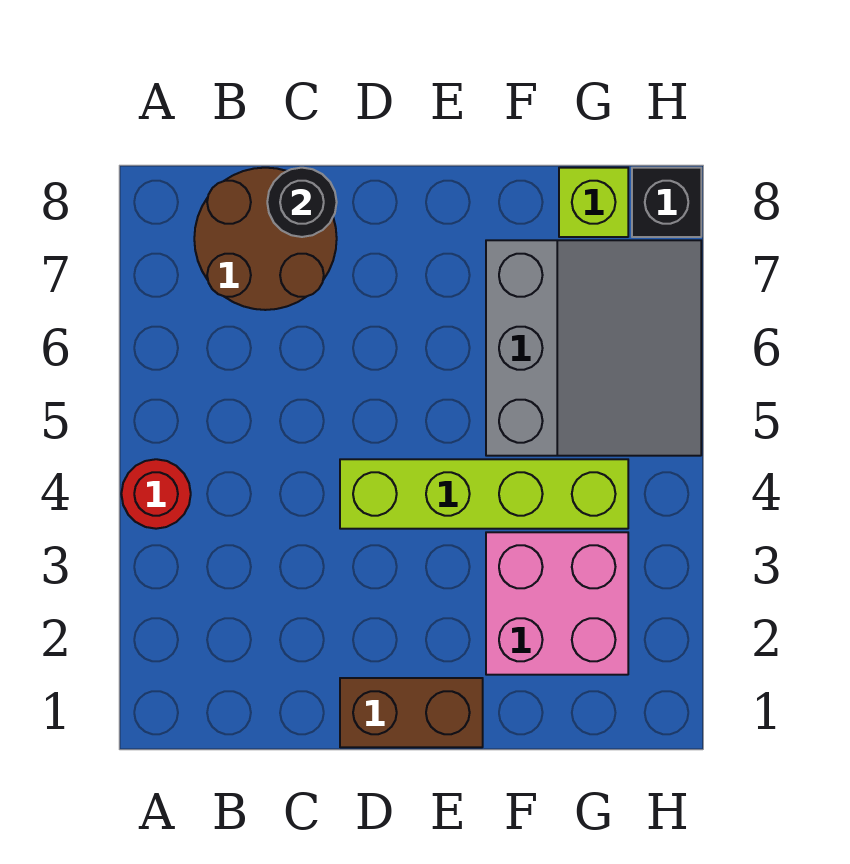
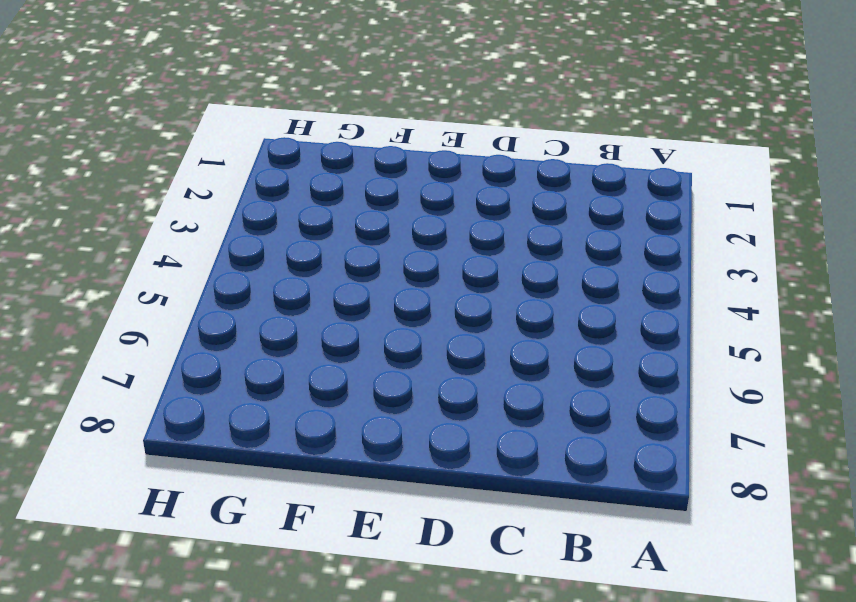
none -> red round brick A4 level 1
none -> brown round brick B7:C8 level 1

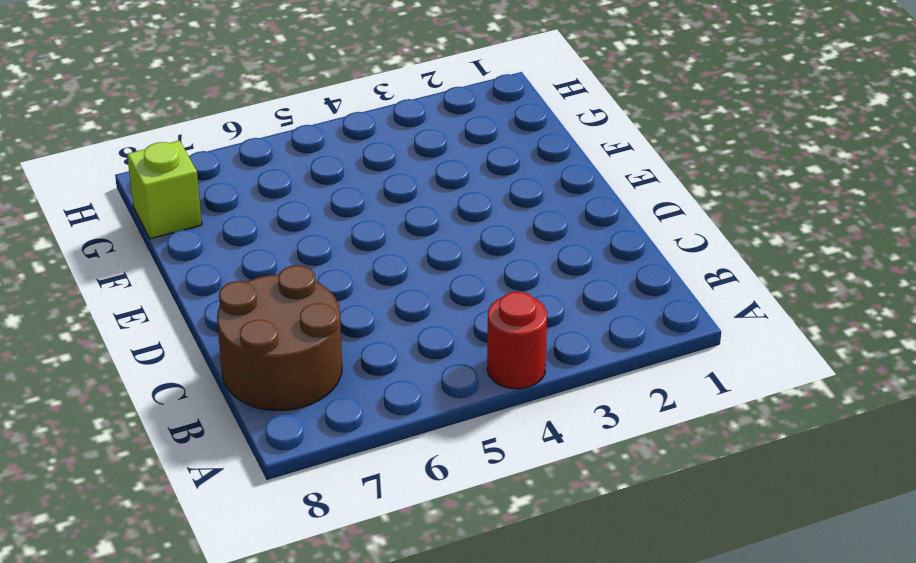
none -> brown brick D1:E1 level 1
none -> lime brick D4:G4 level 1

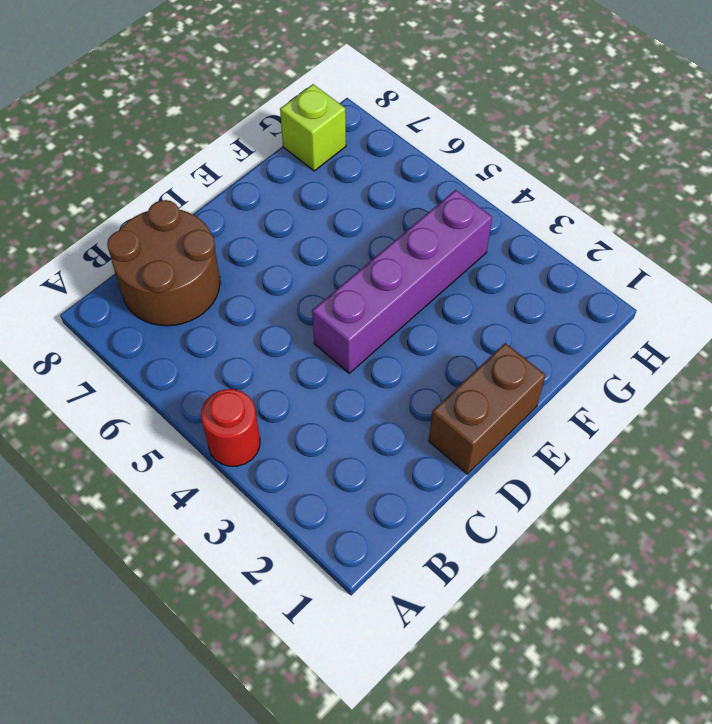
purple brick D4:G4 level 1 -> lime brick D4:G4 level 1
none -> pink brick F2:G3 level 1
none -> grey slope F5:H7 level 1 top F

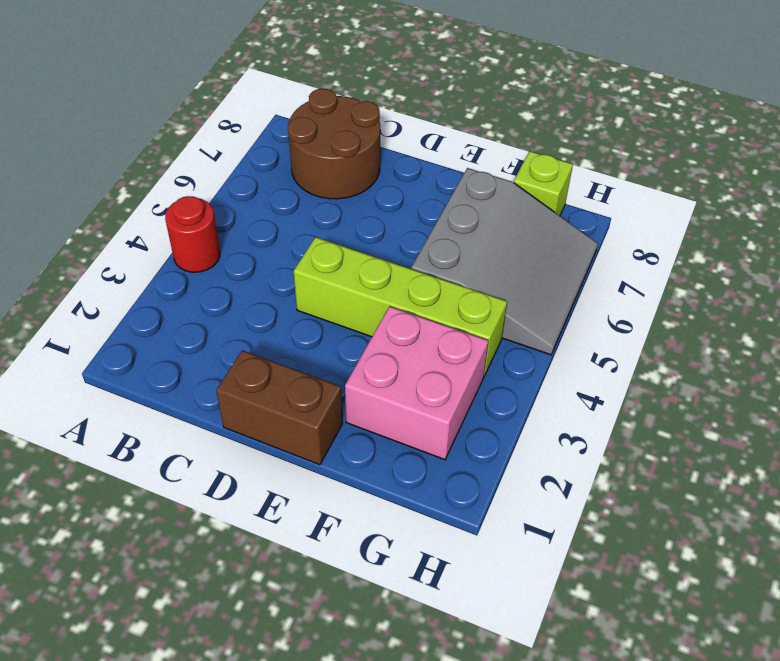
none -> black brick H8 level 1
none -> black round brick C8 level 2

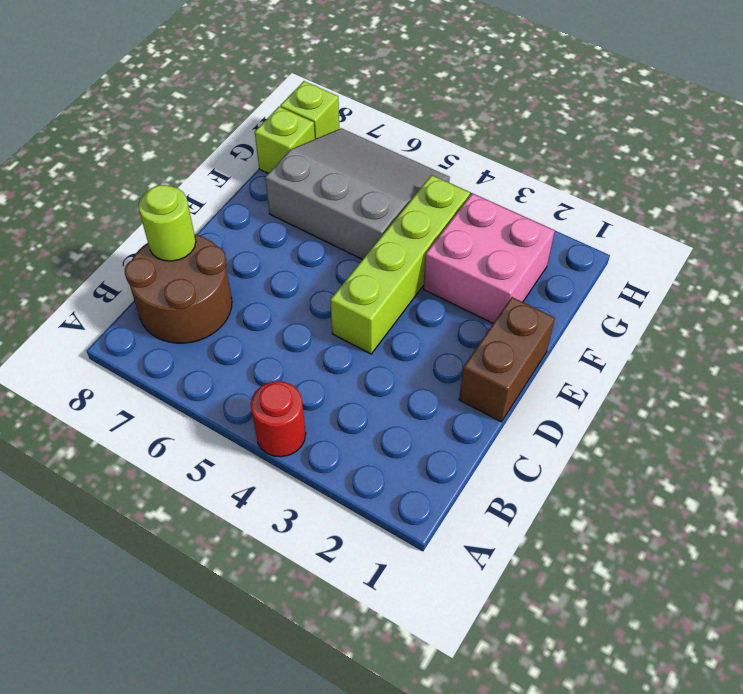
lime round brick C8 level 2 -> black round brick C8 level 2
lime brick H8 level 1 -> black brick H8 level 1

